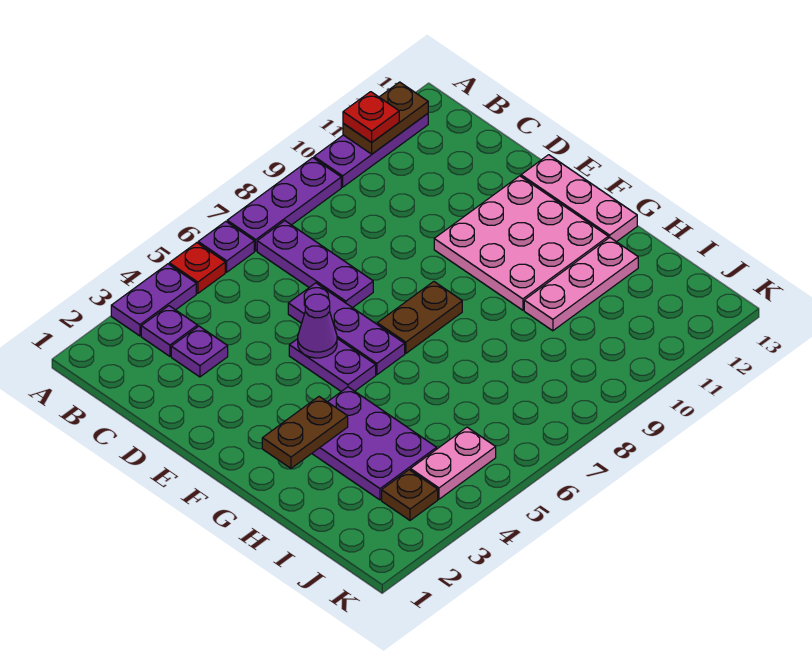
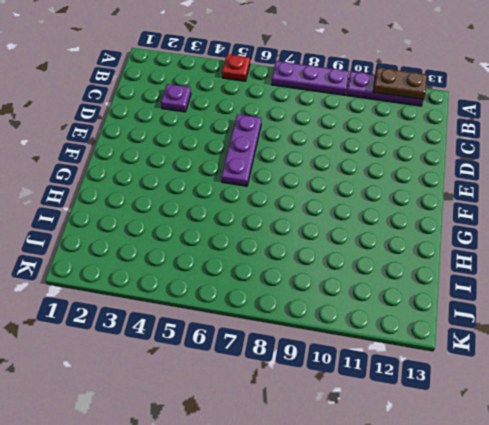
none -> purple plate A3:A4 level 1
none -> purple plate A6 level 1
none -> purple plate B3 level 1

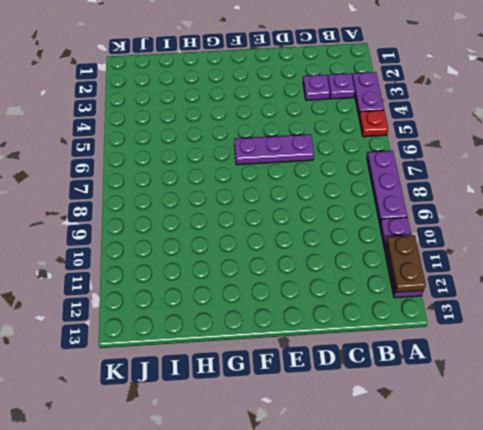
none -> purple plate A6 level 1
none -> purple plate B7:D7 level 1
none -> purple plate E5:F5 level 1

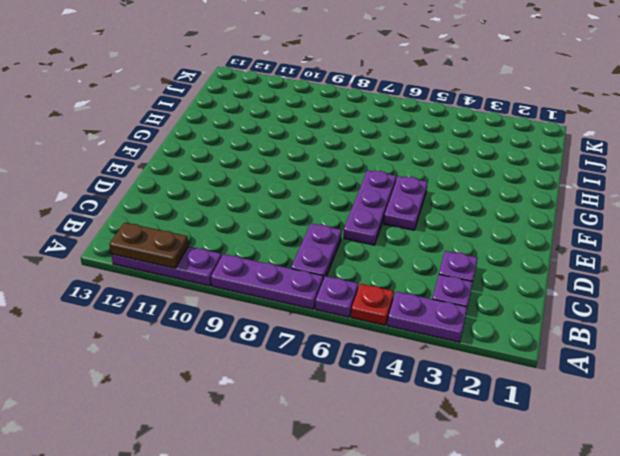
purple plate B7:C7 level 1 -> purple plate B7:D7 level 1
none -> pink plate E10:G12 level 1
none -> pink plate E13:G13 level 1
none -> brown plate F7:F8 level 1

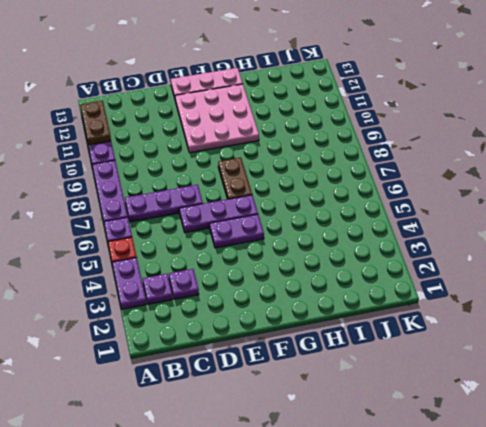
none -> purple plate G3:I4 level 1
none -> pink plate H10:H12 level 1
none -> brown plate J3 level 1

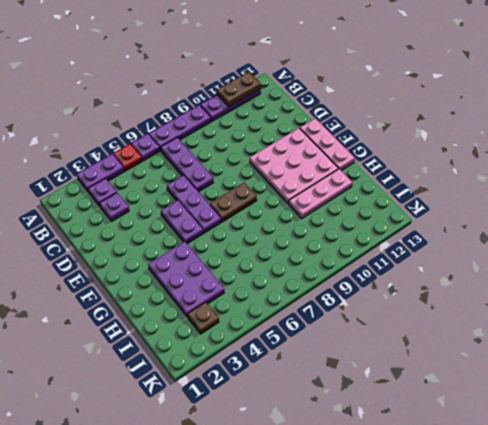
none -> pink plate J4:J5 level 1
none -> purple cone E5 level 2
none -> brown plate G2:G3 level 2

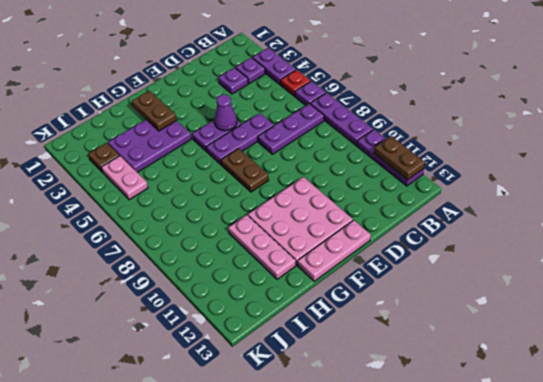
none -> red plate A11 level 3

